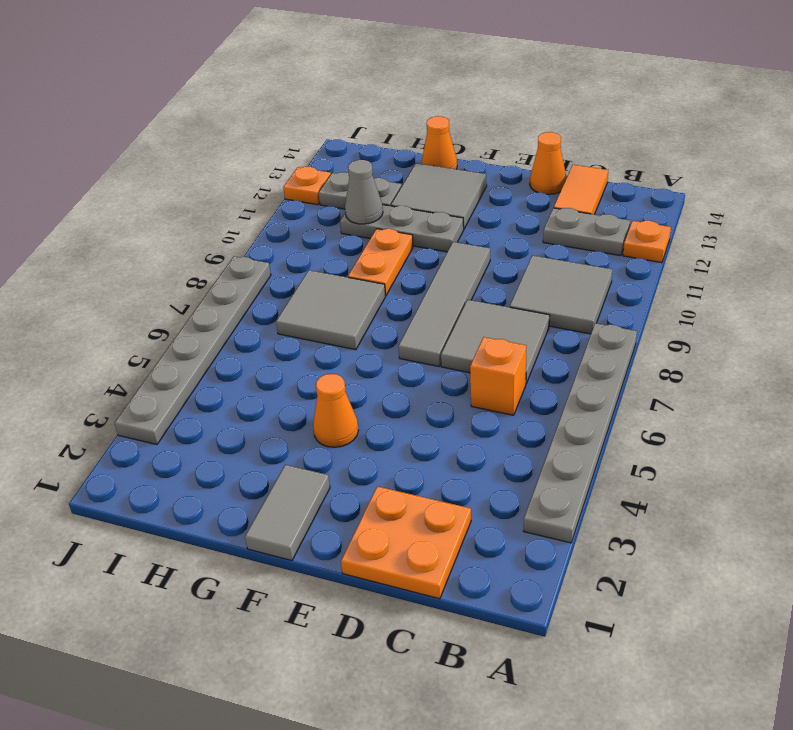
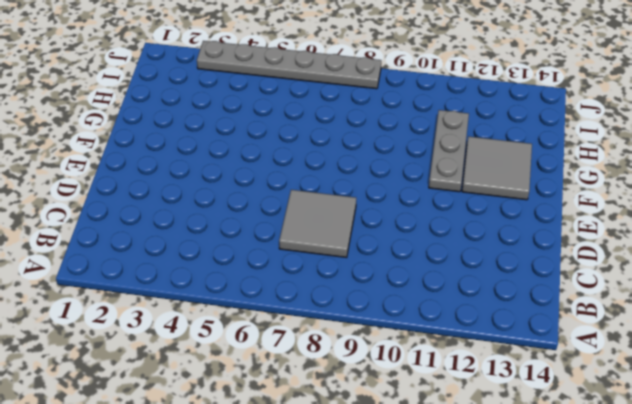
none -> grey plate A3:A8 level 1
none -> orange plate A12 level 1
none -> grey tile B9:C10 level 1

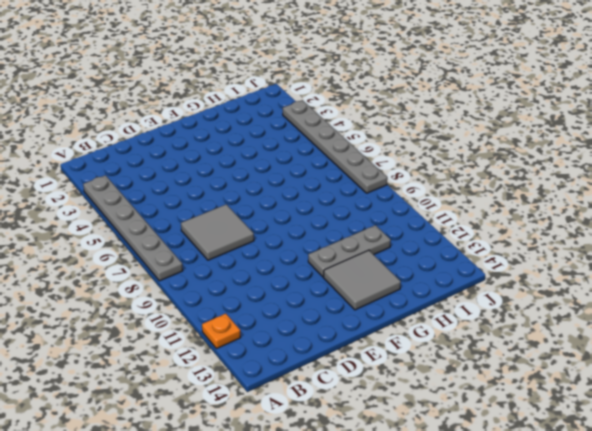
none -> grey tile B9:C10 level 1
none -> grey plate B12:C12 level 1
none -> orange plate C1:D2 level 1

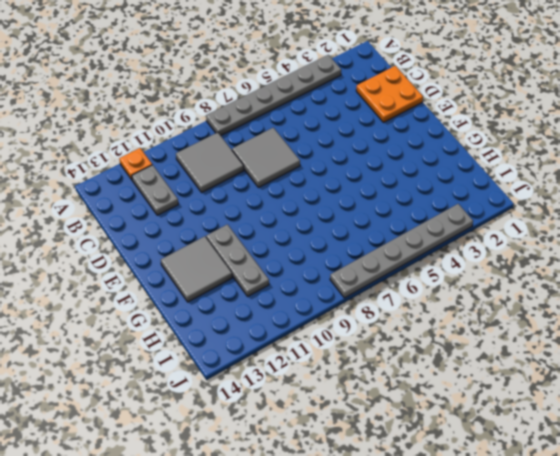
none -> orange brick C6 level 1
none -> orange tile C13:C14 level 1
none -> orange cone D14 level 1

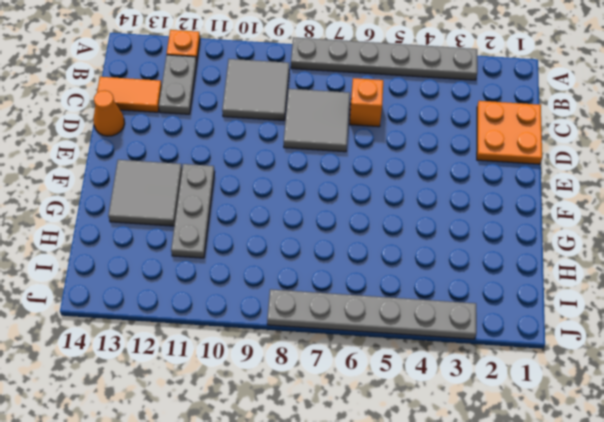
none -> grey tile E7:E10 level 1
none -> grey tile F1:F2 level 1
none -> orange cone F4 level 1

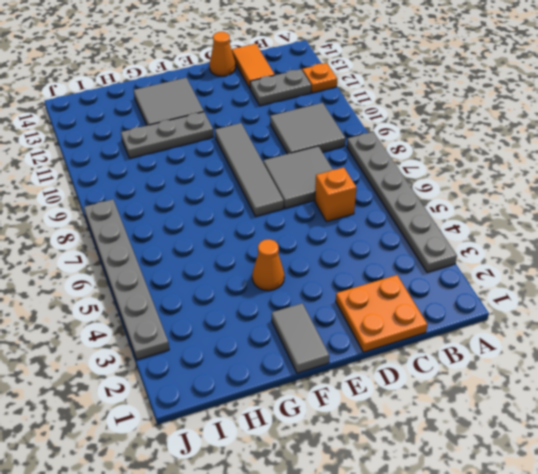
none -> grey tile G7:H8 level 1
none -> orange plate G9:G10 level 1
none -> orange cone G14 level 1

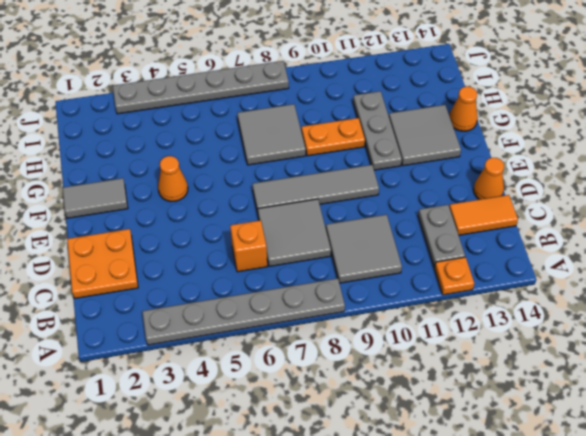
none -> grey plate H12:I12 level 1
none -> orange plate J12 level 1
none -> grey cone H11 level 2

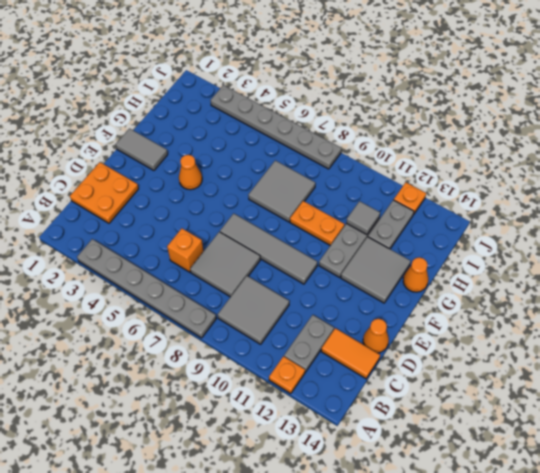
grey tile H11 level 2 -> grey cone H11 level 2

